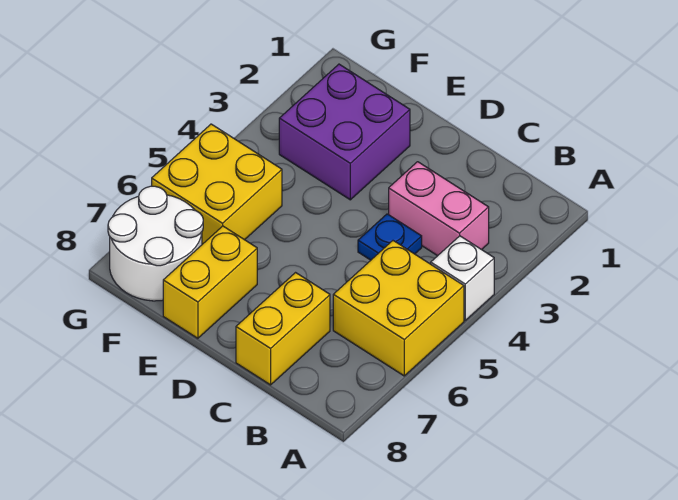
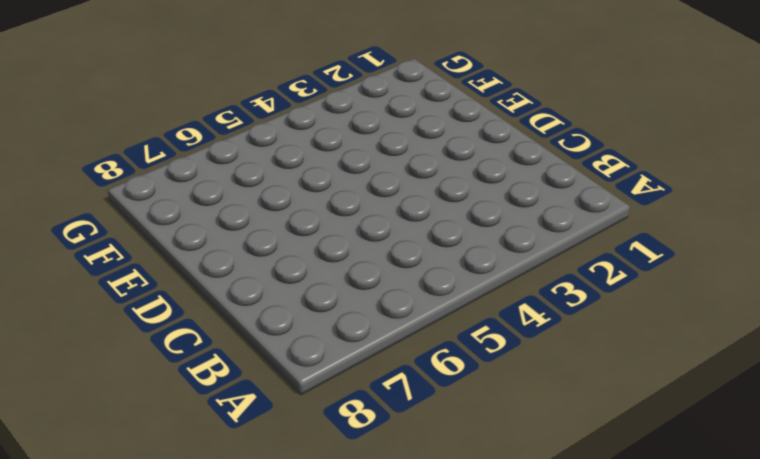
none -> white brick A4 level 1
none -> yellow brick A5:B6 level 1

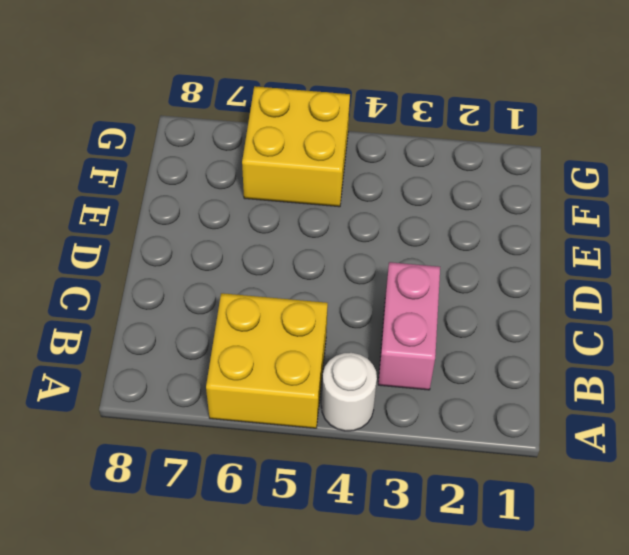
white round brick A4 level 1 -> white brick A4 level 1
none -> blue plate C4 level 1
none -> yellow brick C7:C8 level 1

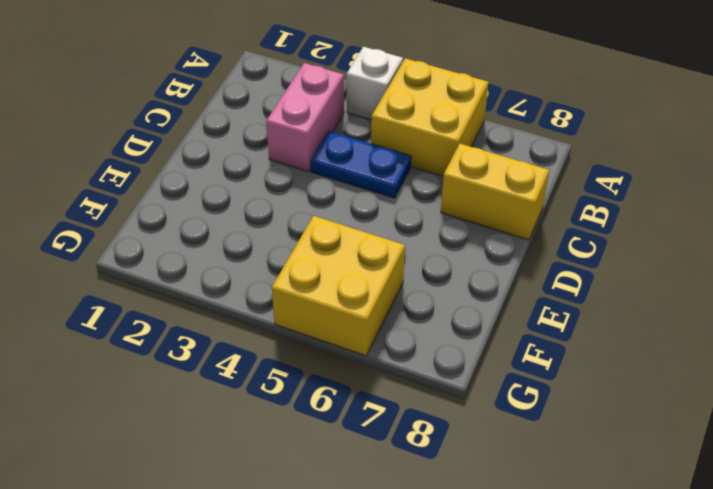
blue plate C4:C5 level 1 -> blue plate C4 level 1
none -> purple brick E2:F3 level 1
none -> yellow brick E7:E8 level 1

